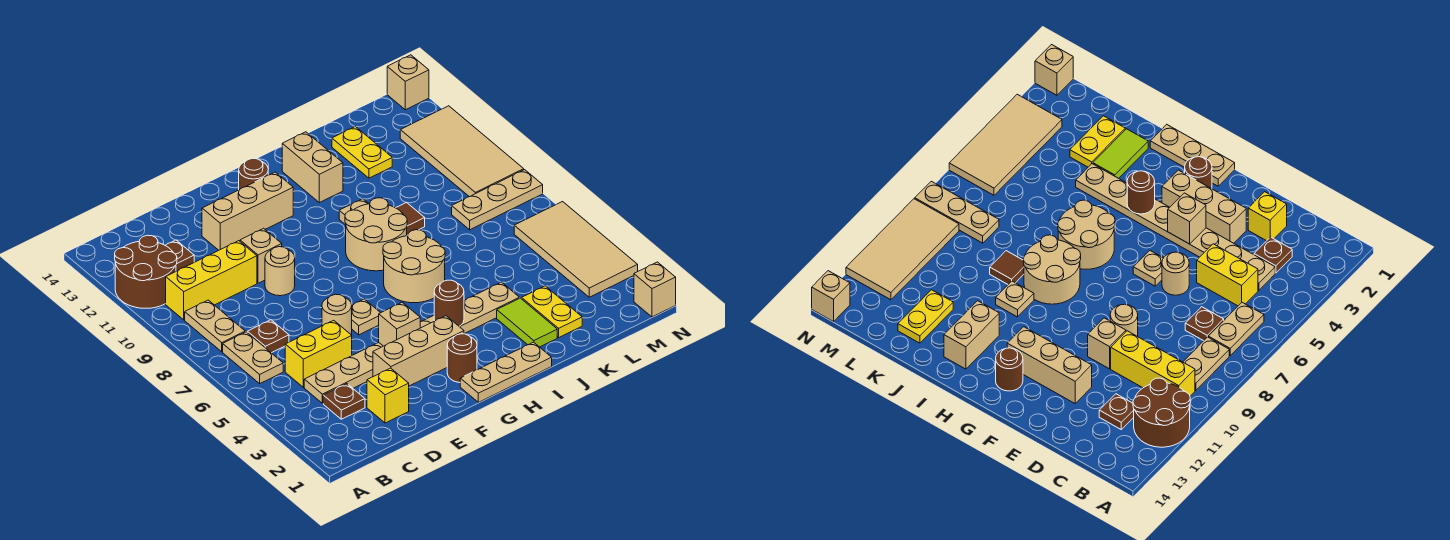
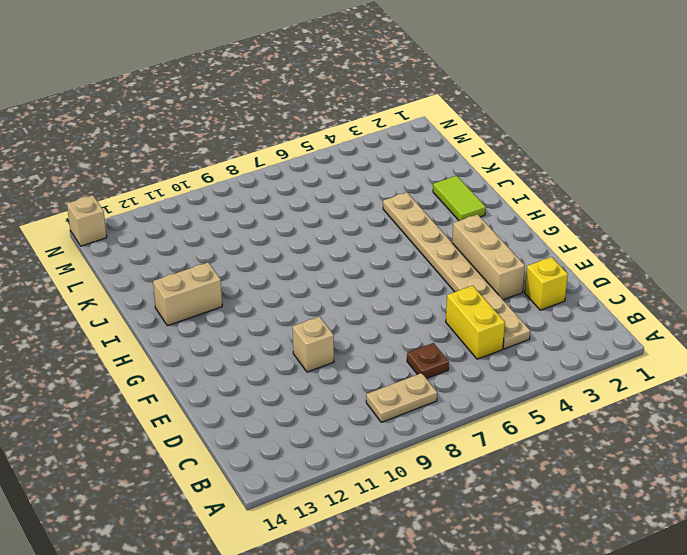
lime tile I2:J2 level 1 -> lime tile J2:J3 level 1
none -> brown round brick A11:B12 level 1
none -> tan plate B6:B7 level 1
none -> yellow brick B10:D10 level 1
none -> brown plate C3 level 1

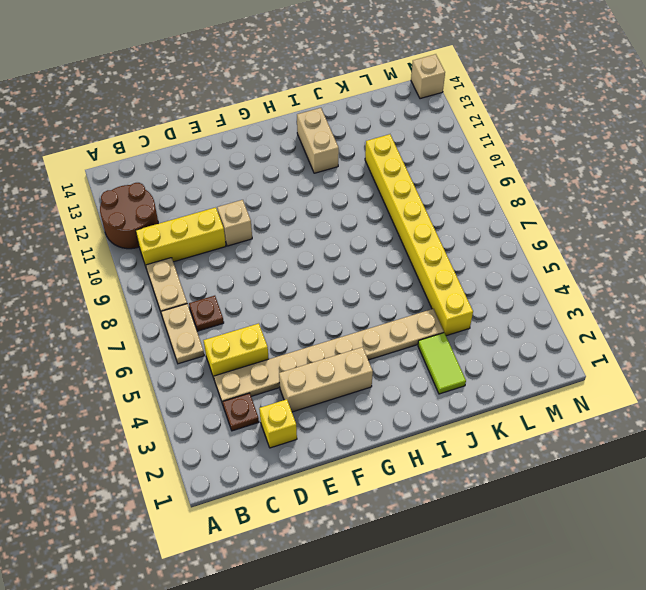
yellow brick K4:K11 level 1 -> none
none -> brown plate C12 level 1
none -> tan round brick E6 level 1
none -> tan round brick E9 level 1
none -> tan brick E12:G12 level 1

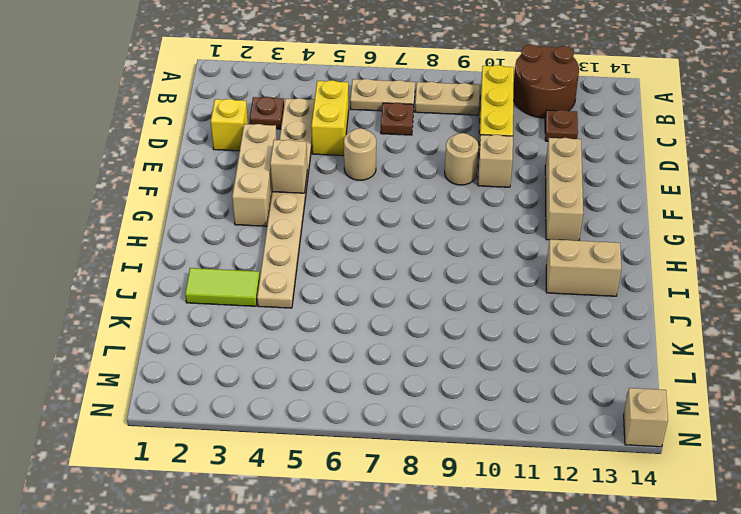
none -> tan plate F6 level 1
none -> tan plate G1:I1 level 1
none -> brown round brick G2 level 1
none -> brown round brick G13 level 1

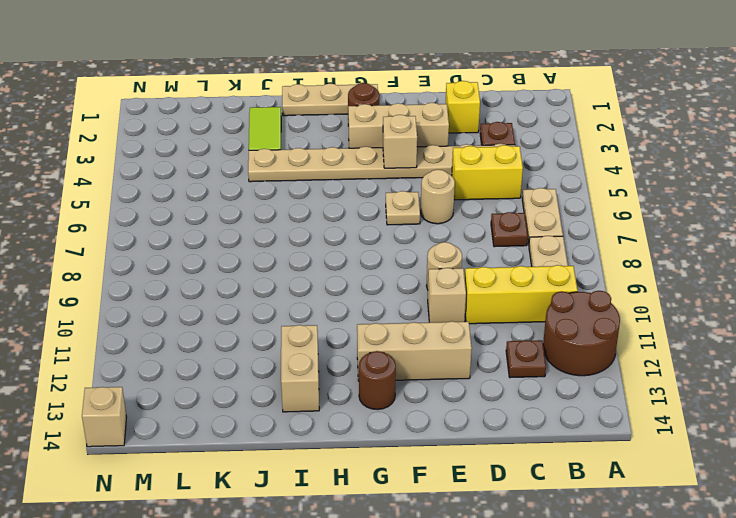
none -> tan round brick H6:I7 level 1
none -> tan round brick H8:I9 level 1
none -> tan plate I10 level 1
none -> brown tile J9 level 1

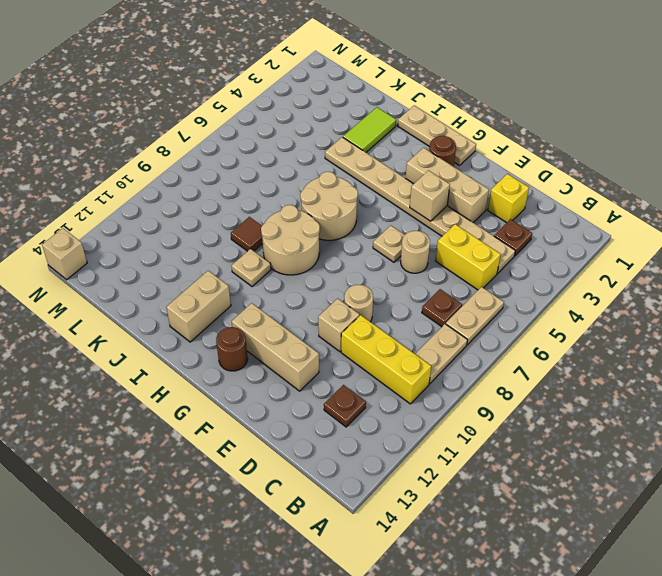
none -> brown round brick A11:B12 level 1
none -> yellow plate K2:K3 level 1
none -> yellow plate K12:K13 level 1
none -> tan plate L8:N8 level 1

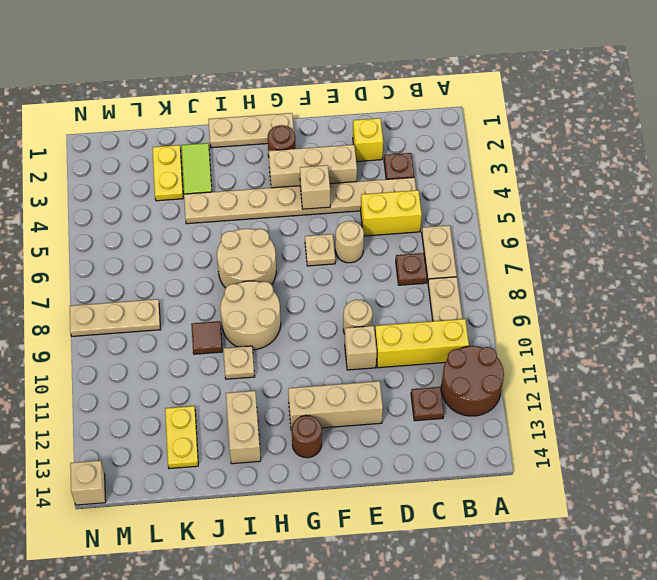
none -> tan tile M3:N6 level 1
none -> tan tile M9:N12 level 1
none -> tan brick N1 level 1
none -> brown round brick H4 level 2

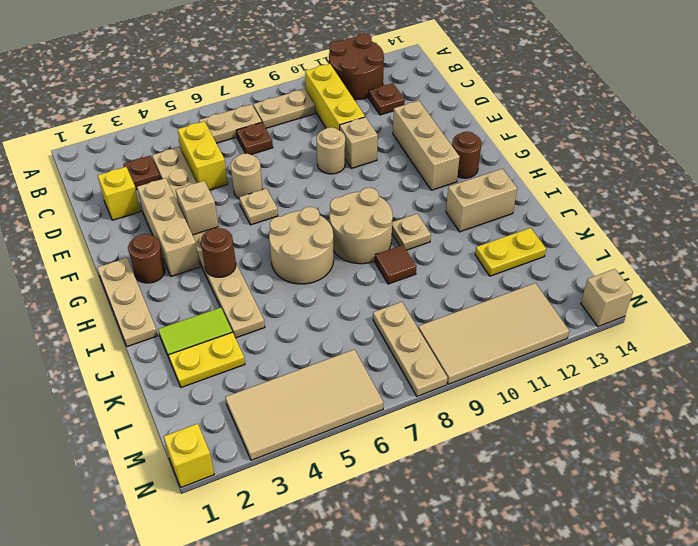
yellow brick N1 level 1 -> tan brick N1 level 1

